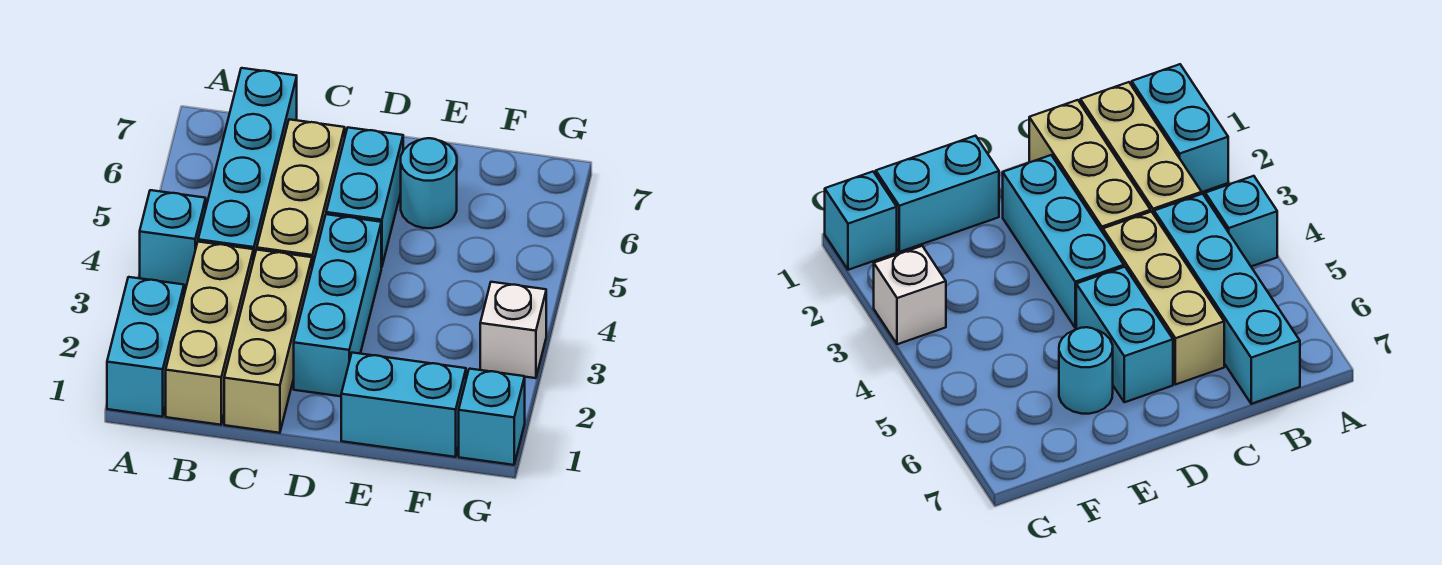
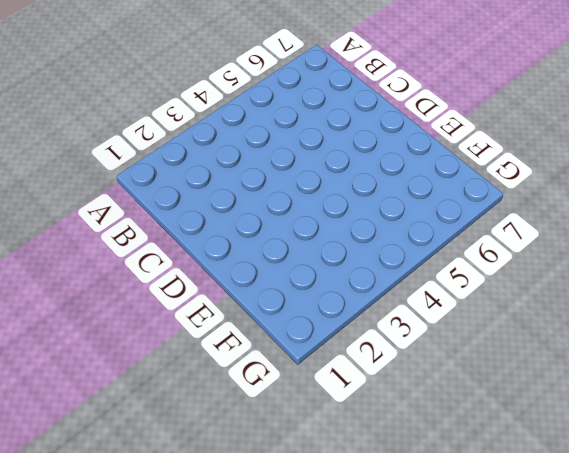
none -> cyan brick A1:A2 level 1
none -> cyan brick A4 level 1
none -> tan brick B1:B3 level 1

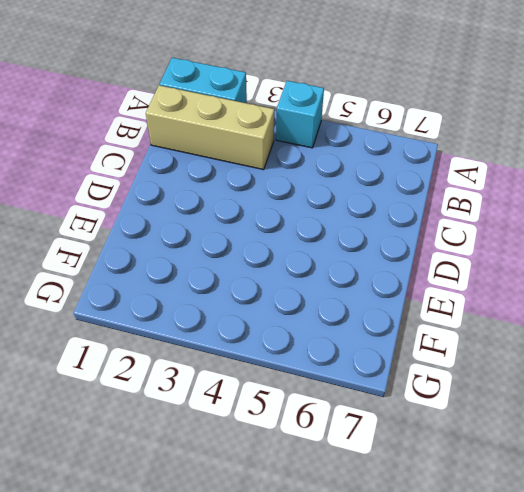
none -> cyan brick B4:B7 level 1
none -> tan brick C1:C3 level 1
none -> tan brick C4:C6 level 1

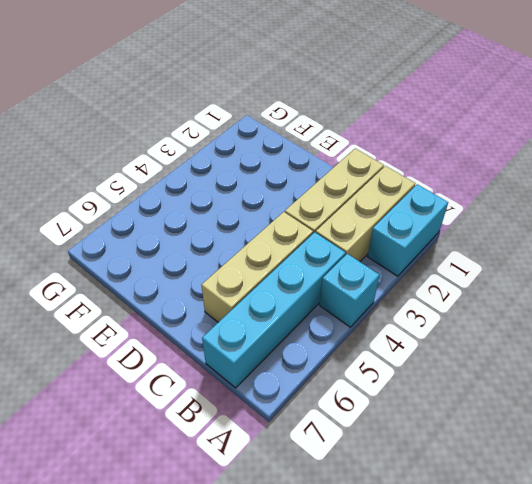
none -> cyan brick D2:D4 level 1
none -> cyan brick D5:D6 level 1
none -> cyan brick E1:F1 level 1

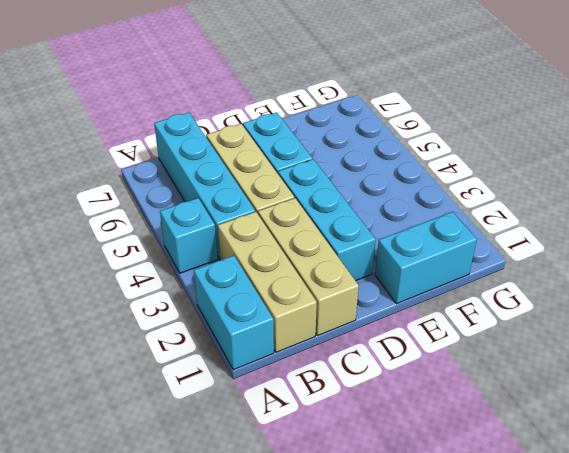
none -> cyan round brick E6 level 1
none -> cyan brick G1 level 1
none -> white brick G3 level 1

